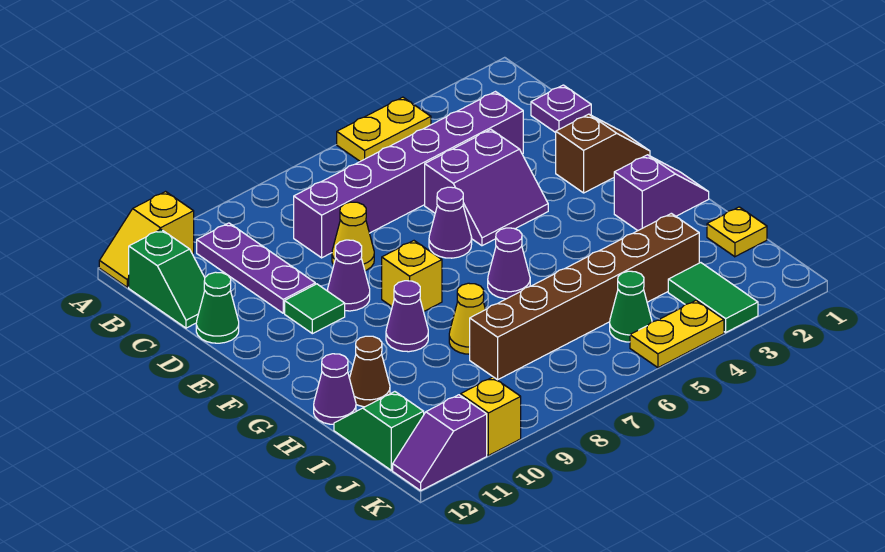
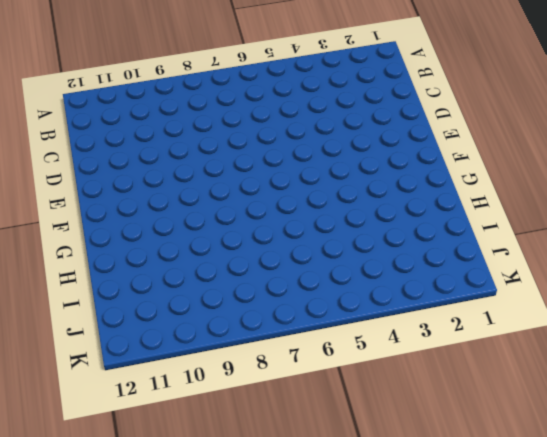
none -> yellow plate A4:A5 level 1
none -> yellow slope A11:A12 level 1 top 11
none -> purple plate B10:D10 level 1

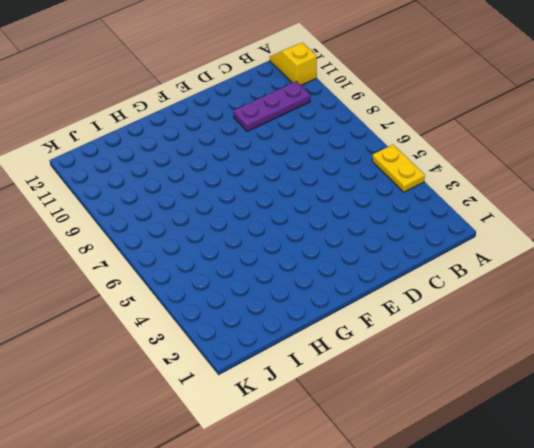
none -> green slope B12:C12 level 1 top B
none -> purple plate C1 level 1
none -> purple brick C3:C8 level 1

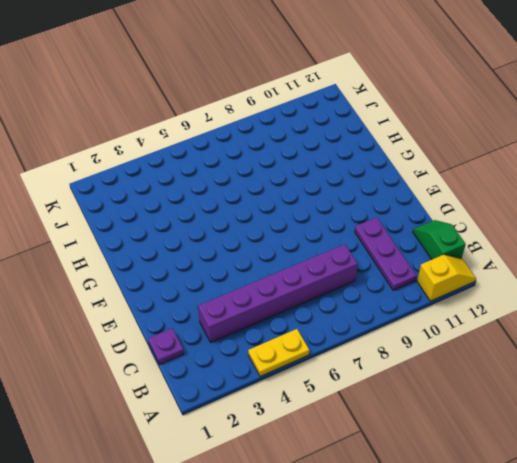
none -> purple slope D4:E5 level 1 top D
none -> yellow cone D8 level 1
none -> green cone D12 level 1

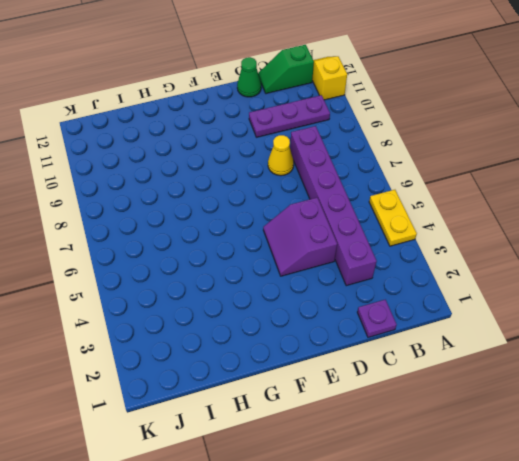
none -> brown slope E1:E2 level 1 top 2
none -> purple cone E6 level 1
none -> purple cone E9 level 1

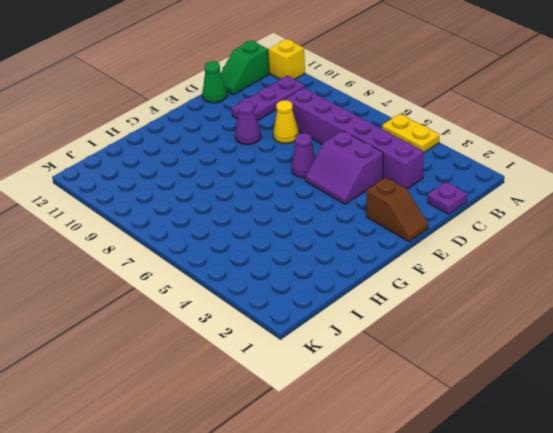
none -> green tile E10 level 1
none -> yellow brick F8 level 1
none -> purple slope G1:G2 level 1 top 2

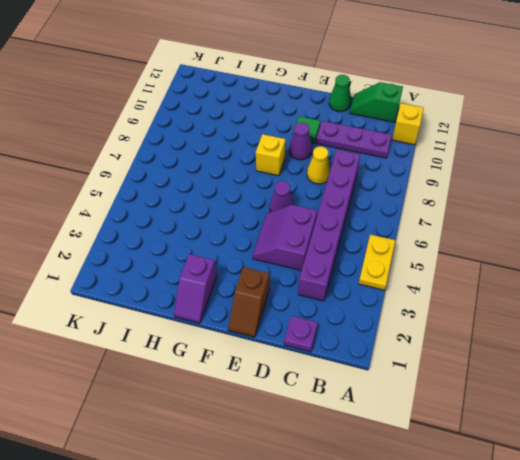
none -> purple cone G6 level 1
none -> purple cone G9 level 1
none -> yellow cone H8 level 1

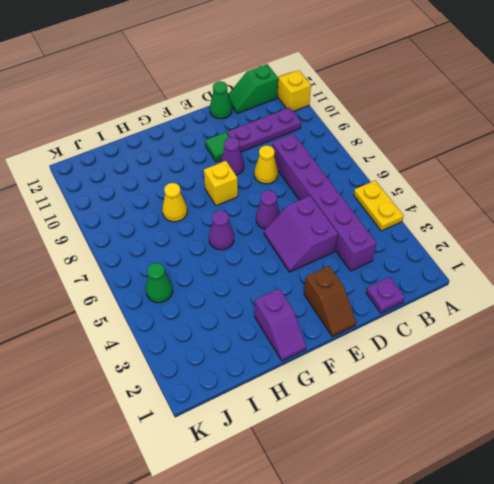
none -> purple cone G9 level 1
none -> brown cone H11 level 1
none -> purple cone H12 level 1

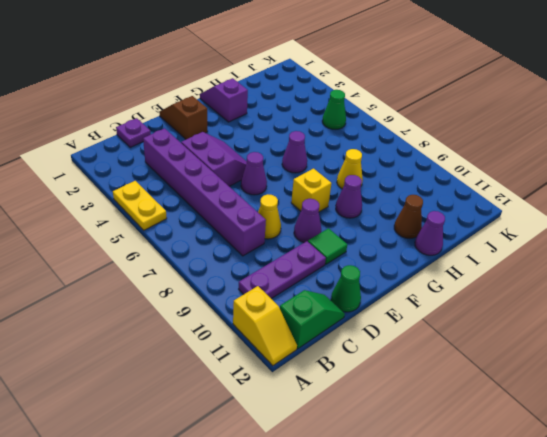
none -> yellow plate I1 level 1
none -> brown brick I3:I8 level 1
none -> green slope I12:J12 level 1 top J

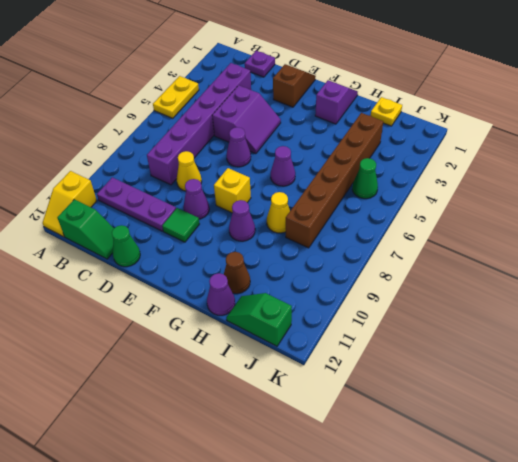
none -> green tile J3:K3 level 1
none -> yellow plate K4:K5 level 1
none -> yellow brick K10 level 1

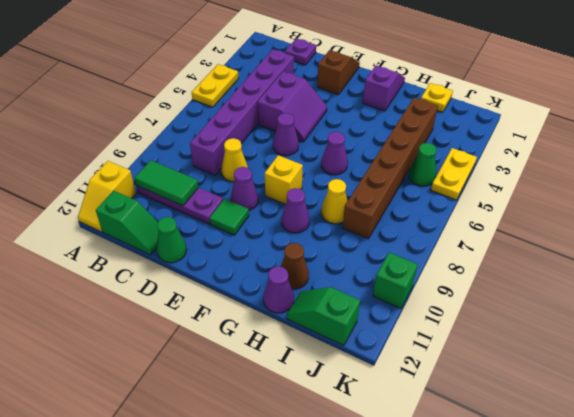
green tile B10:C10 level 2 -> green tile J3:K3 level 1
green brick K10 level 1 -> yellow brick K10 level 1
none -> purple slope K11:K12 level 1 top 11

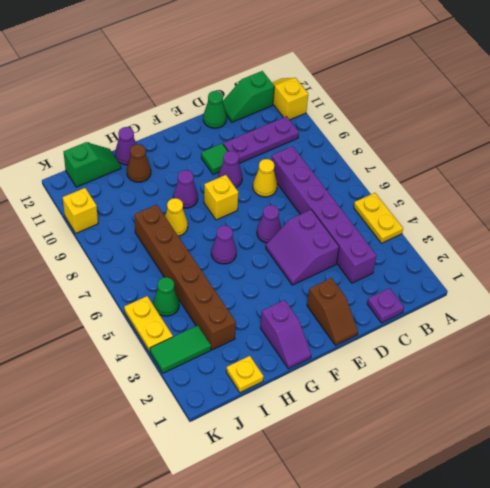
none -> purple slope K11:K12 level 1 top 11

